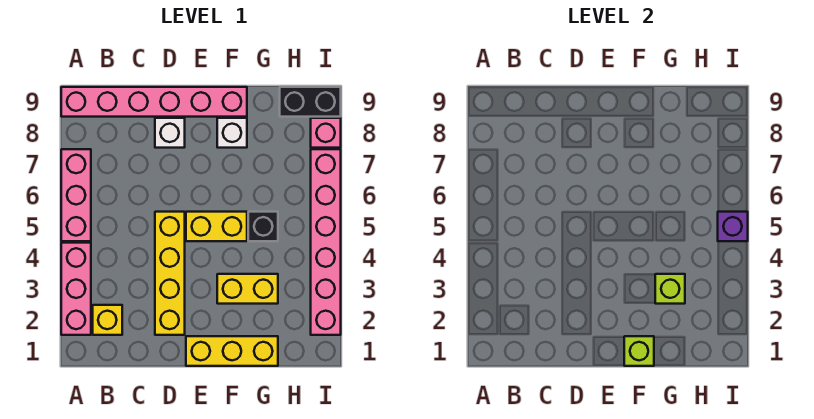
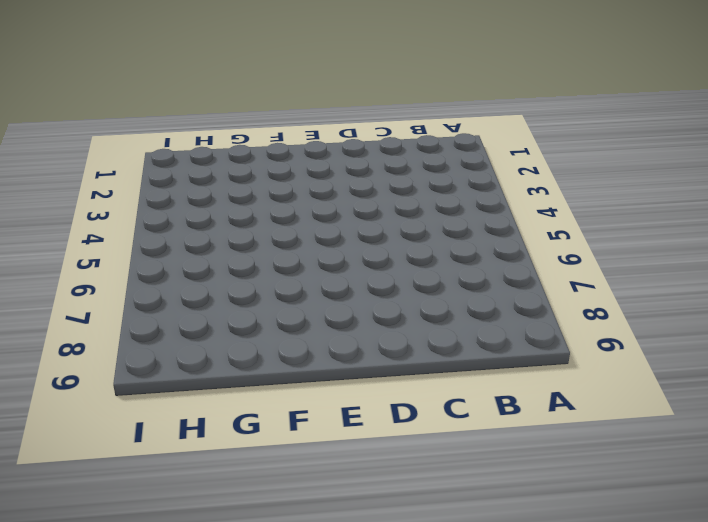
none -> pink brick A2:A4 level 1
none -> pink brick A5:A7 level 1
none -> pink brick A9:F9 level 1

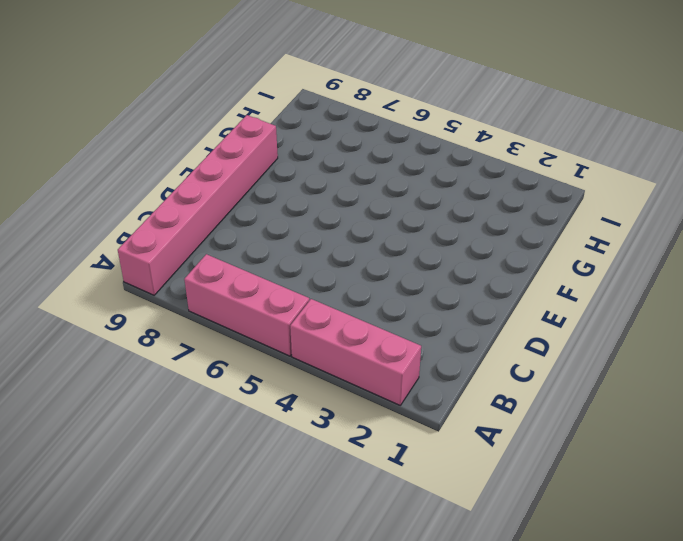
none -> yellow brick B2 level 1
none -> yellow brick D2:D5 level 1
none -> white brick D8 level 1

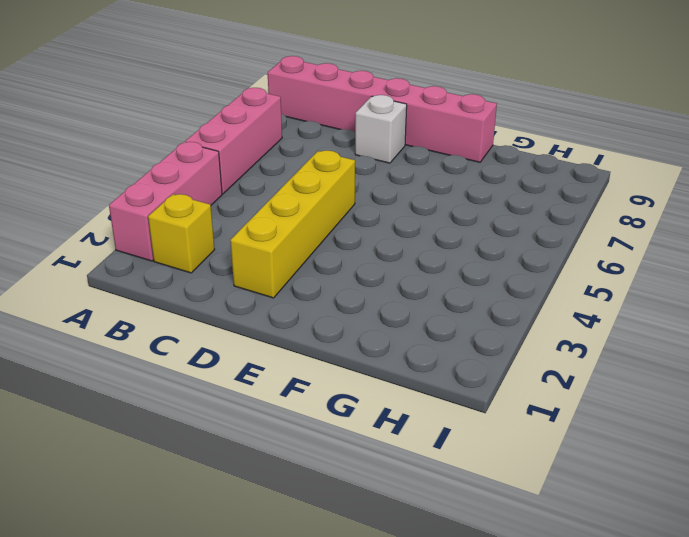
none -> yellow brick E1:G1 level 1
none -> yellow brick E5:F5 level 1
none -> yellow brick F3:G3 level 1

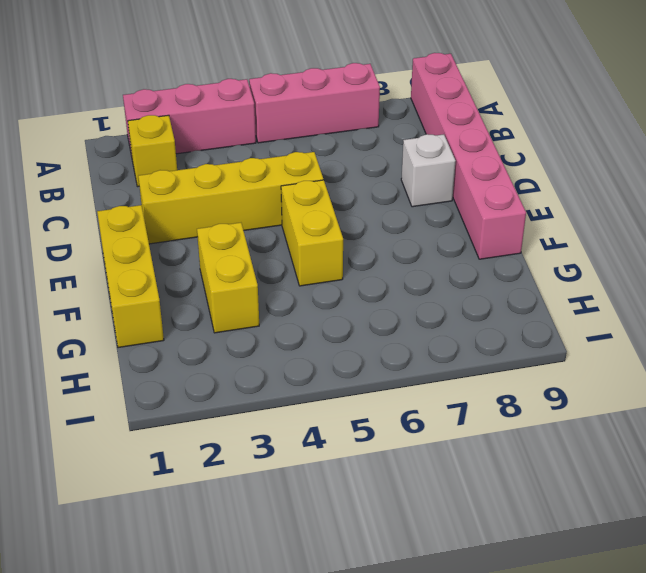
none -> white brick F8 level 1
none -> black brick G5 level 1
none -> black brick H9:I9 level 1

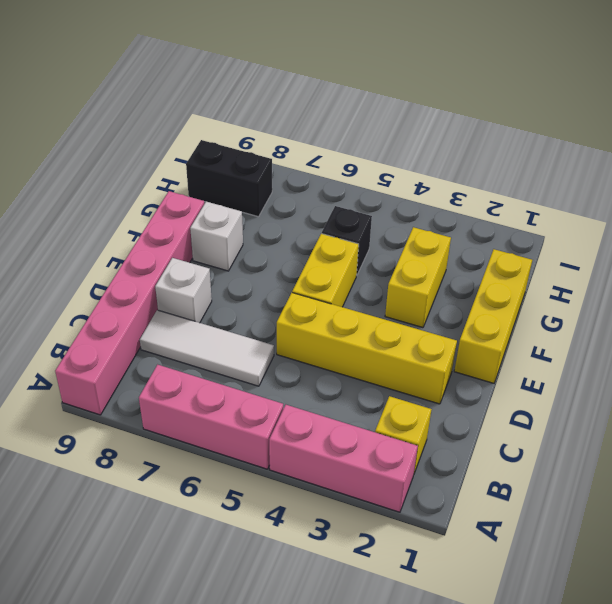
white tile C6:C8 level 1 -> none
black brick H8:H9 level 1 -> black brick H9:I9 level 1
none -> pink brick I2:I7 level 1
none -> pink brick I8 level 1
none -> lime brick F1 level 2

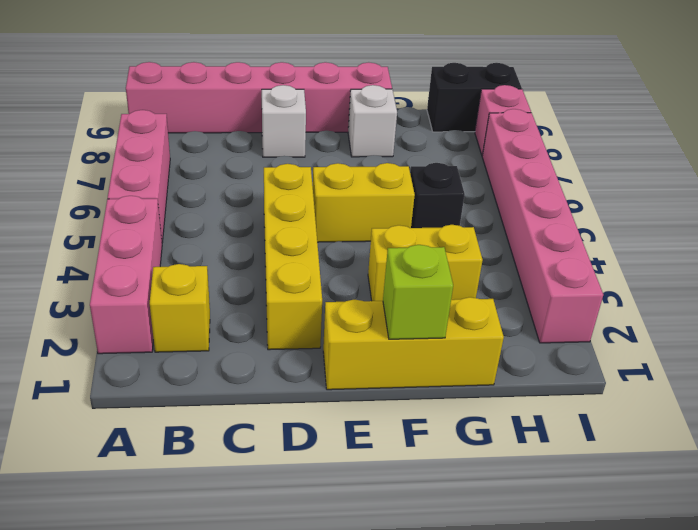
none -> lime brick G3 level 2
none -> purple brick I5 level 2

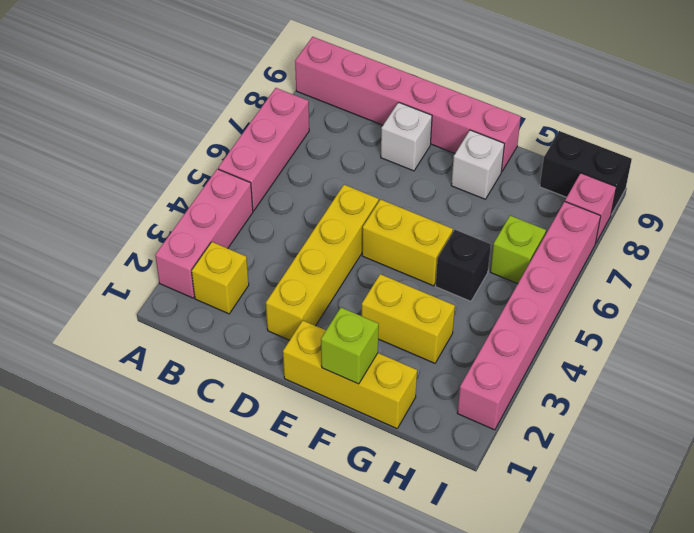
lime brick H6 level 1 -> lime brick G3 level 2
none -> purple brick I5 level 2

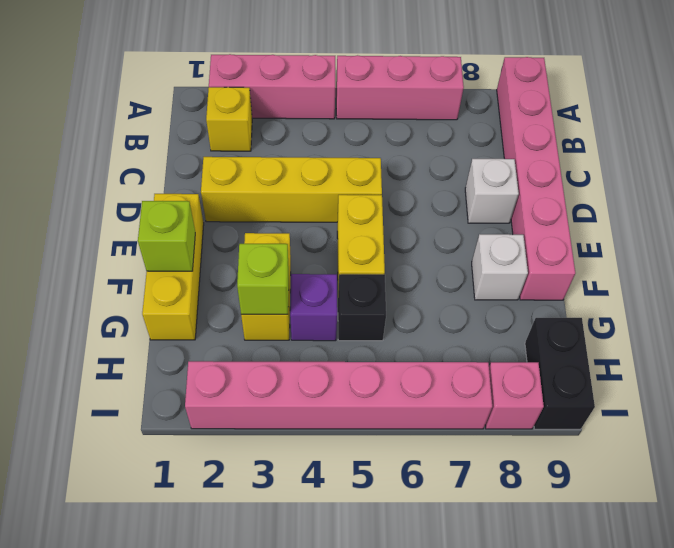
purple brick G4 level 1 -> purple brick I5 level 2

